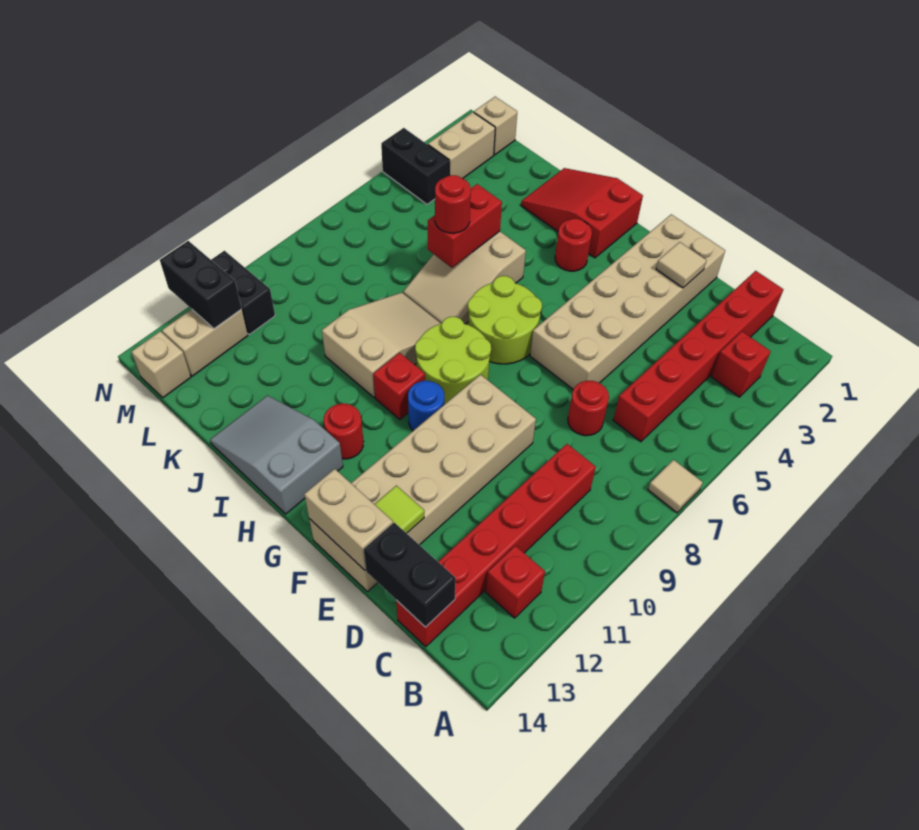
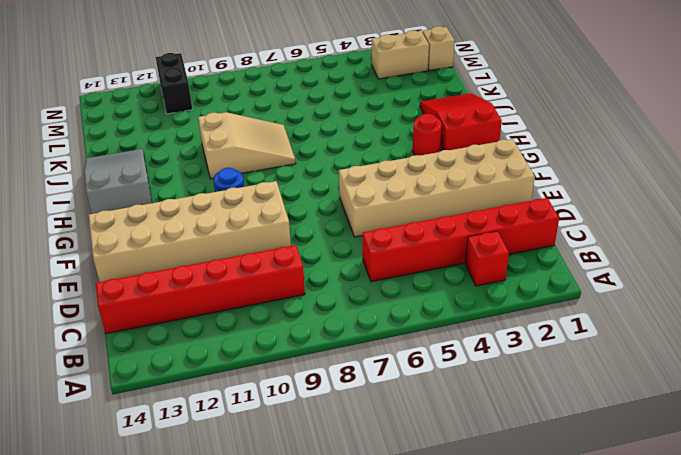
none -> tan tile A7 level 1
none -> red brick B12 level 1
none -> red round brick D7 level 1
none -> lime round brick G6:H7 level 1

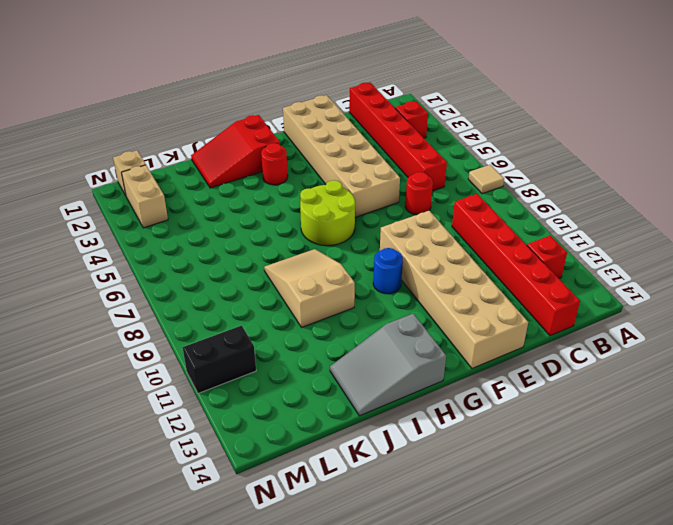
none -> lime round brick G8:H9 level 1
none -> red brick H10 level 1
none -> red round brick H12 level 1
none -> tan slope I5:J7 level 1 top 5

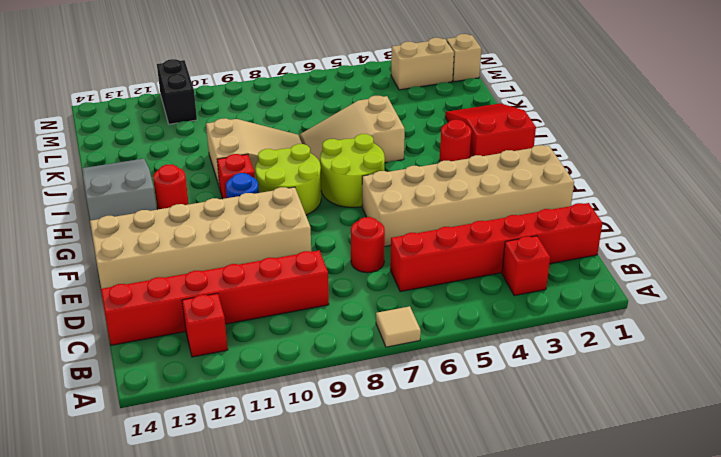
none -> black brick M4:N4 level 1
none -> tan brick M12:M13 level 1
none -> tan brick M14 level 1
none -> black brick C14:D14 level 2

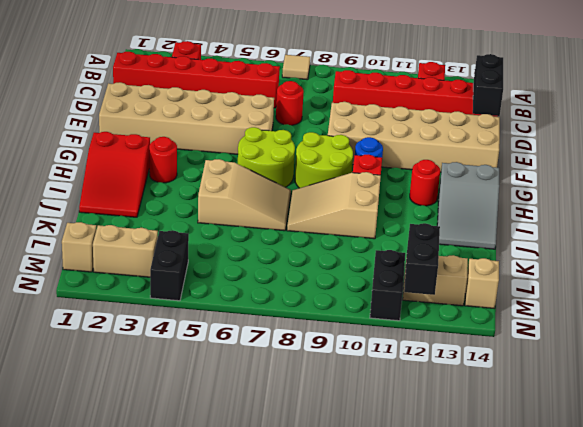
none -> tan tile E2 level 2
none -> lime tile E13 level 2
none -> tan brick E14:F14 level 2
none -> red brick J5:J6 level 2

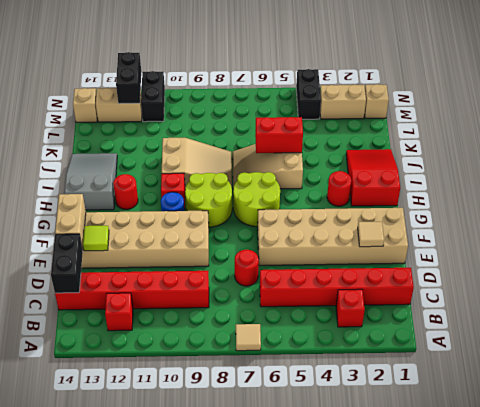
none -> red round brick J6 level 3

